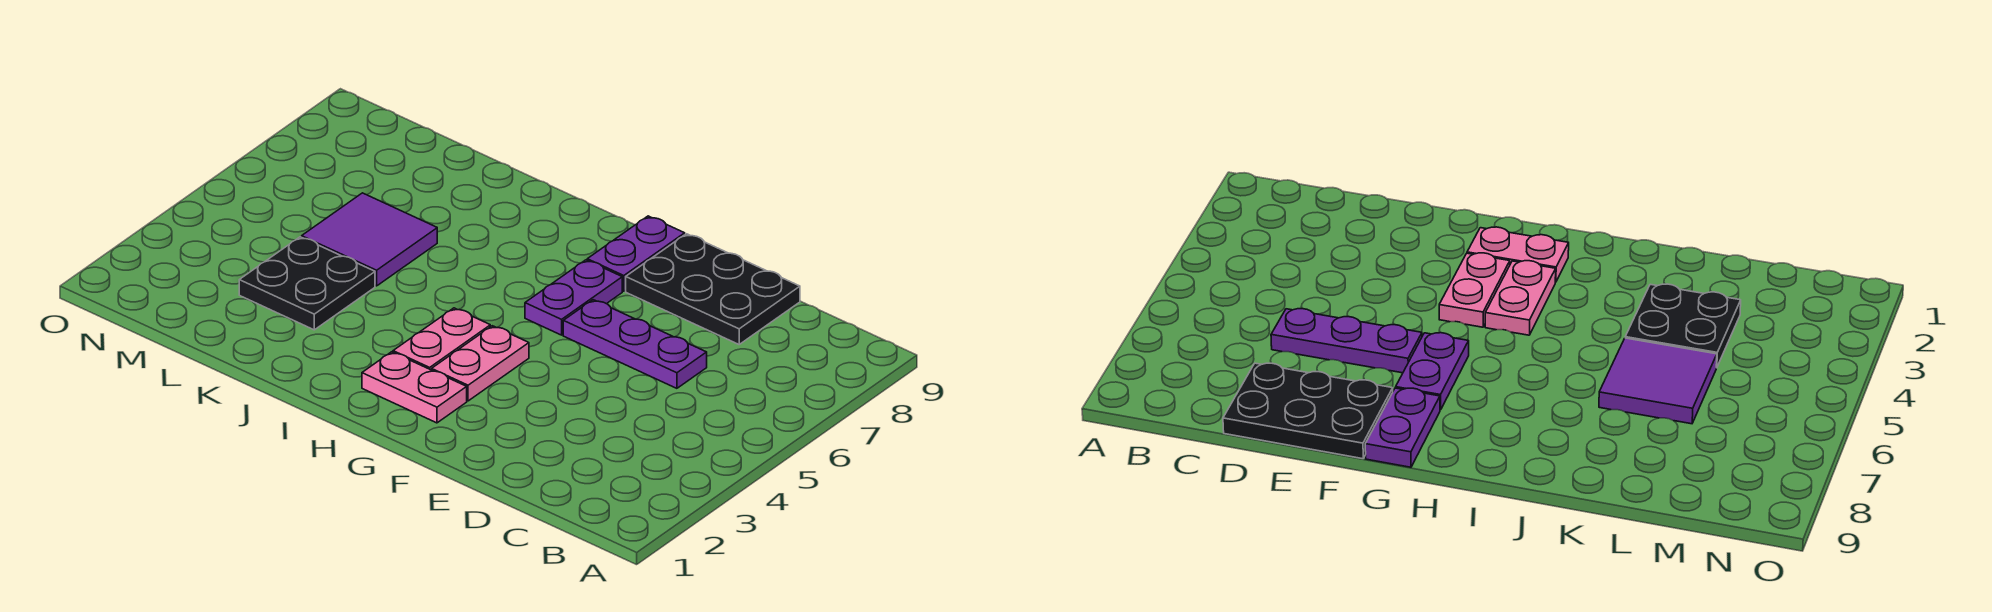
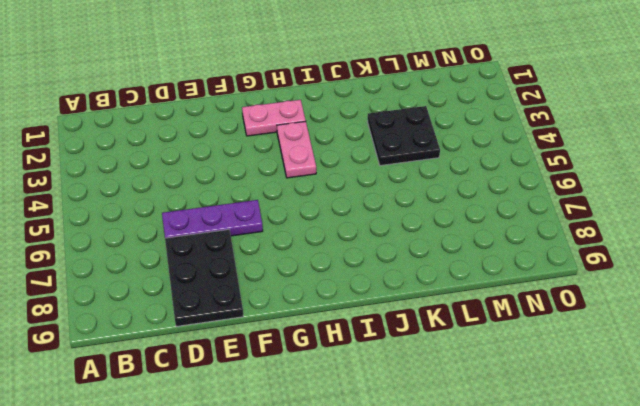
black plate D7:E9 level 1 -> black plate D8:F9 level 1
none -> pink plate G3:G4 level 1
none -> purple plate G6:G7 level 1

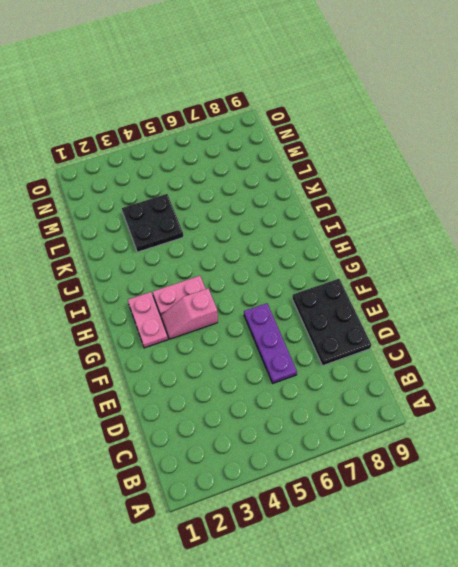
pink slope G3:G4 level 1 top 4 -> pink plate G3:G4 level 1
none -> purple plate G6:G7 level 1
none -> purple plate G8:G9 level 1

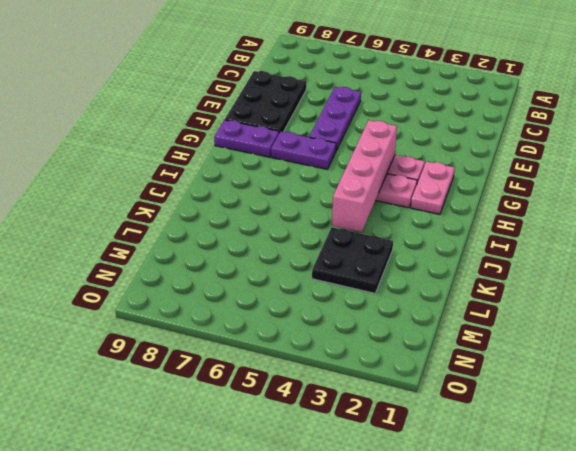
pink brick G4:J4 level 2 -> none
none -> purple tile K5:L6 level 1

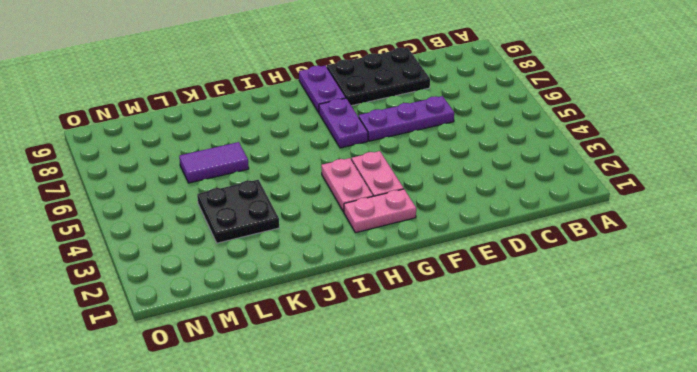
purple tile K6:L6 level 1 -> purple tile K5:L6 level 1

